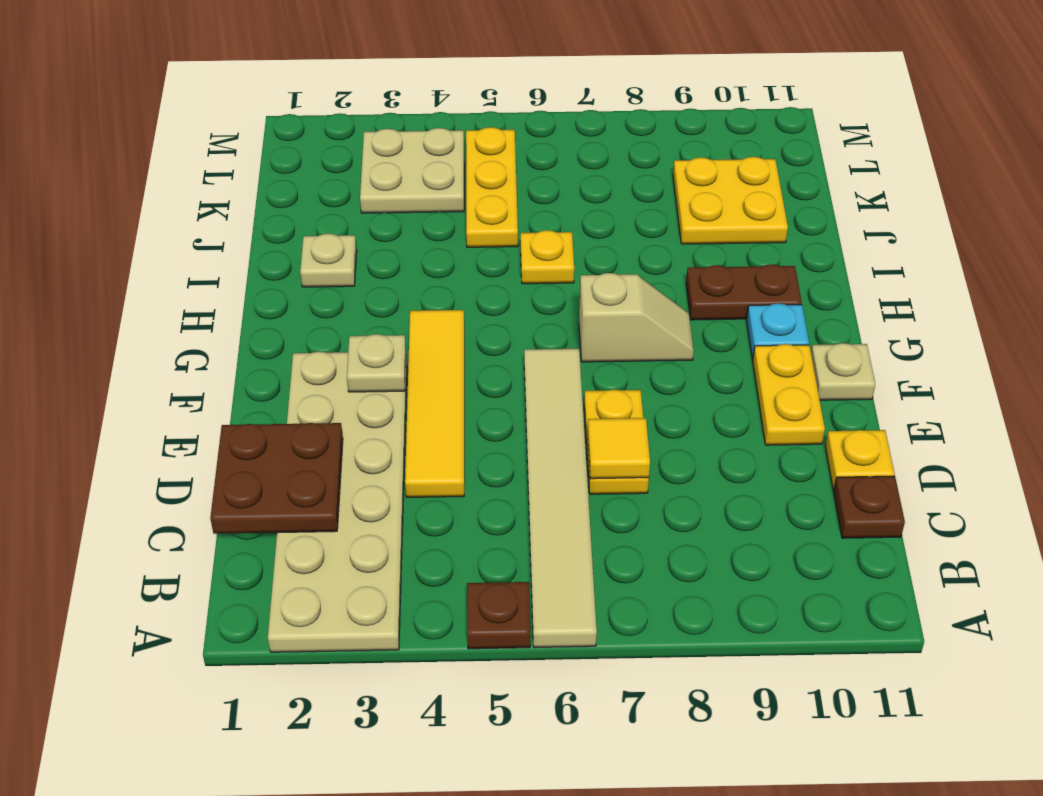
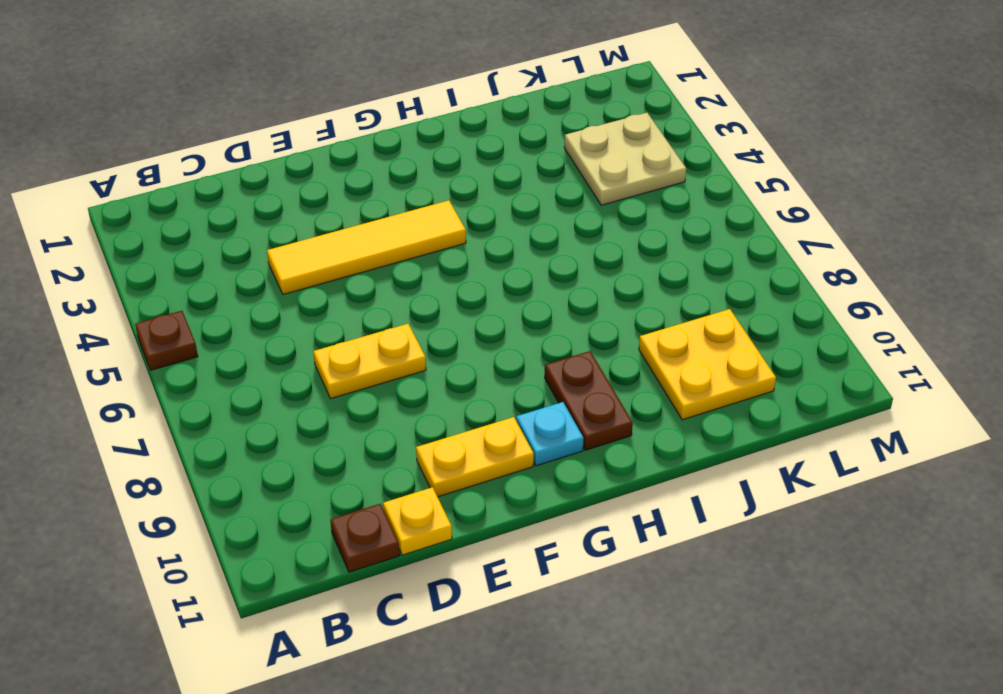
none -> tan plate A2:F3 level 1
none -> tan tile A6:F6 level 1
none -> tan plate F11 level 1

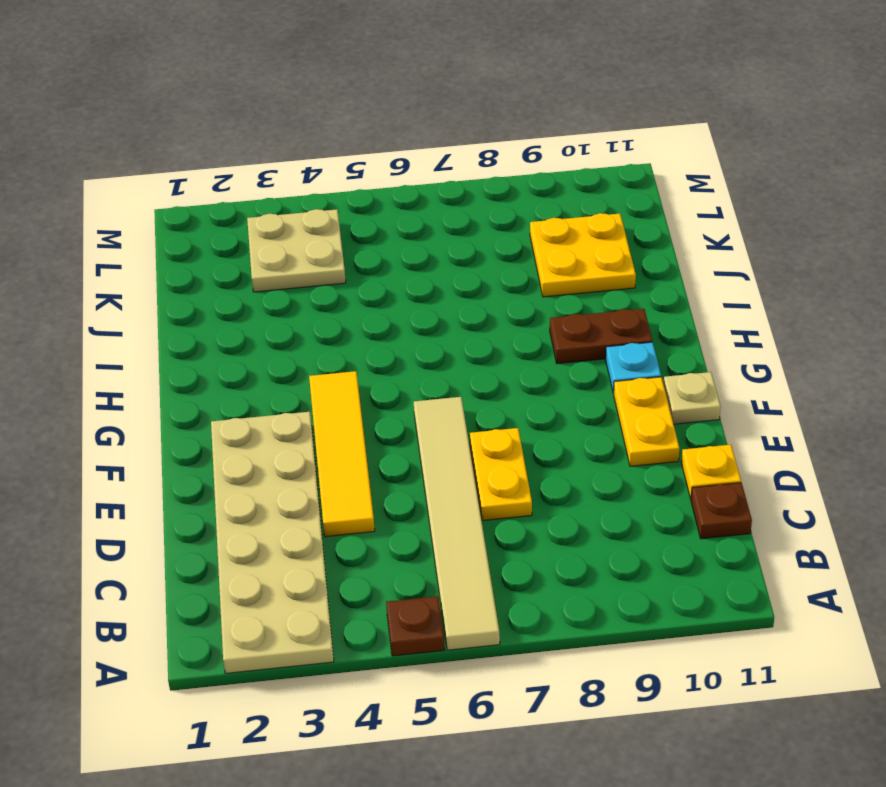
none -> tan slope G7:G8 level 1 top 7
none -> tan plate I2 level 1
none -> yellow plate I6 level 1

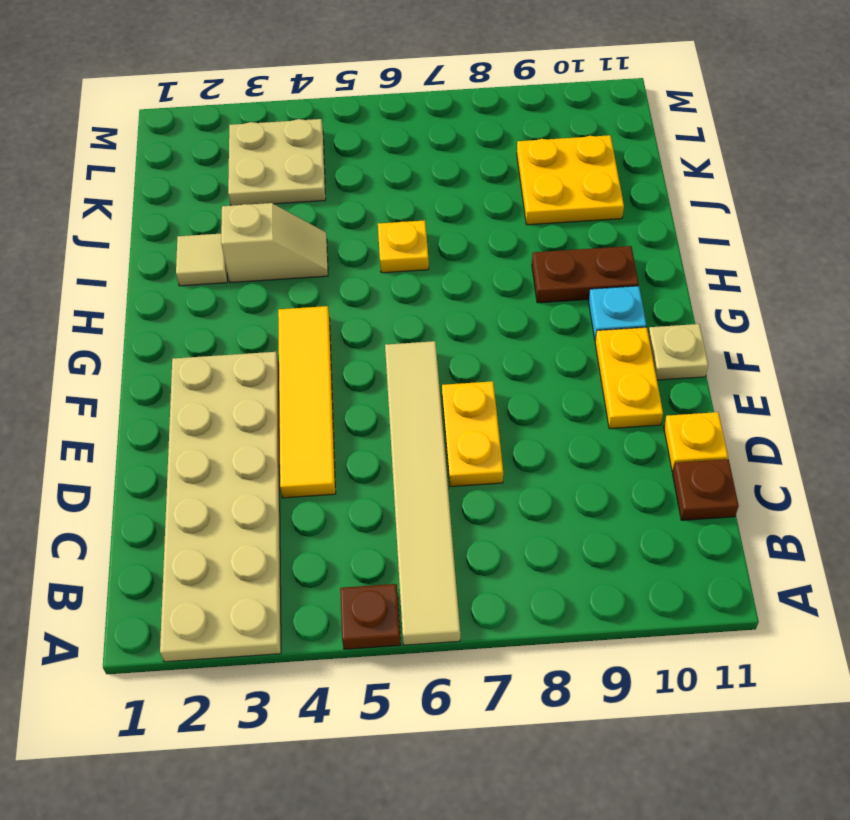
tan tile I2 level 1 -> tan plate I2 level 1
tan slope I3:I4 level 1 top 3 -> tan slope G7:G8 level 1 top 7
none -> yellow plate J5:L5 level 1
none -> brown plate C1:D2 level 2
none -> yellow tile D7 level 2

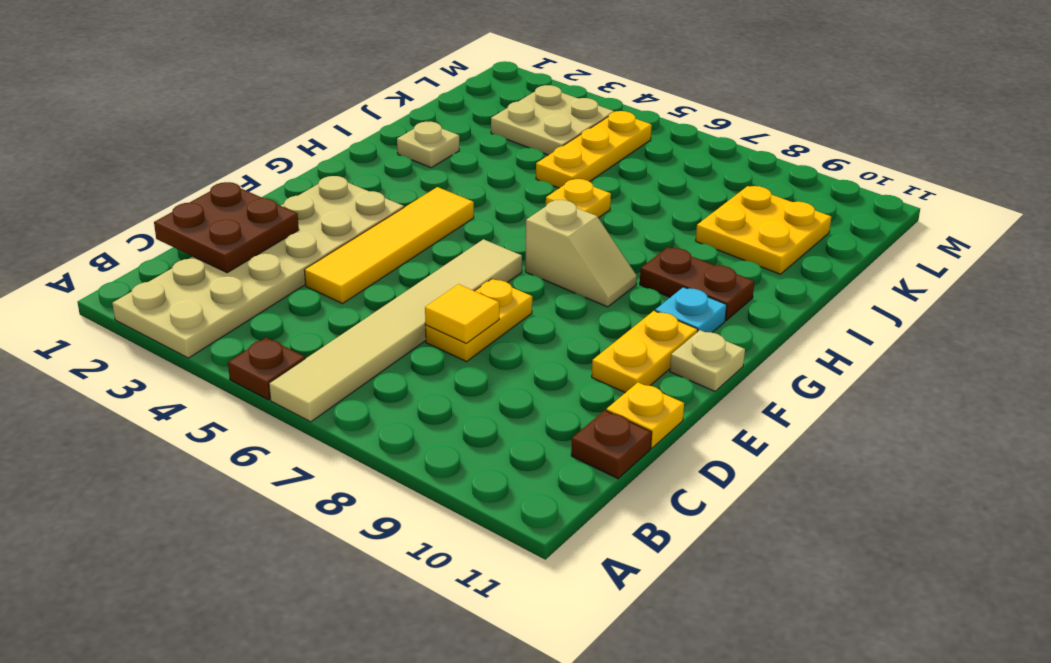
none -> tan plate F3 level 2

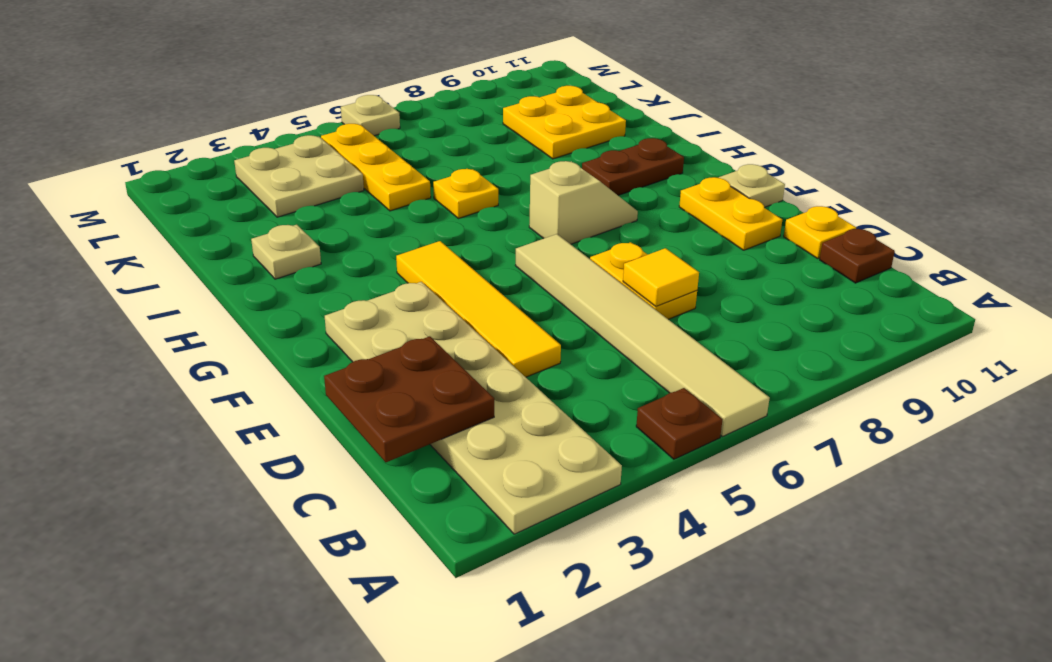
tan plate M6 level 1 -> tan plate F3 level 2
none -> cyan plate G10 level 1

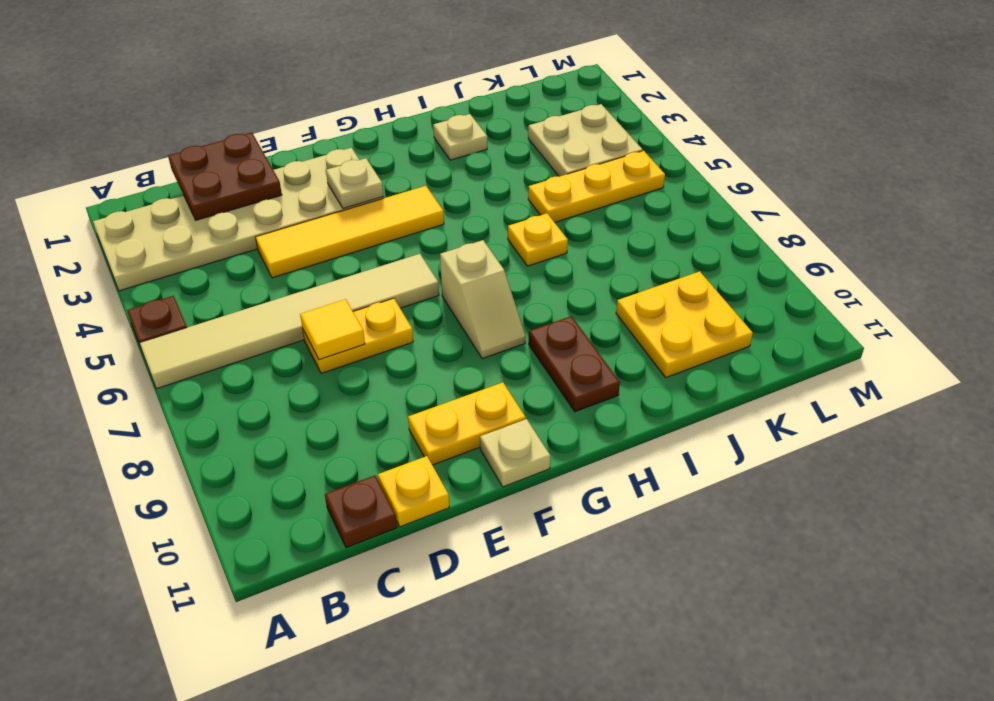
none -> cyan plate G10 level 1

